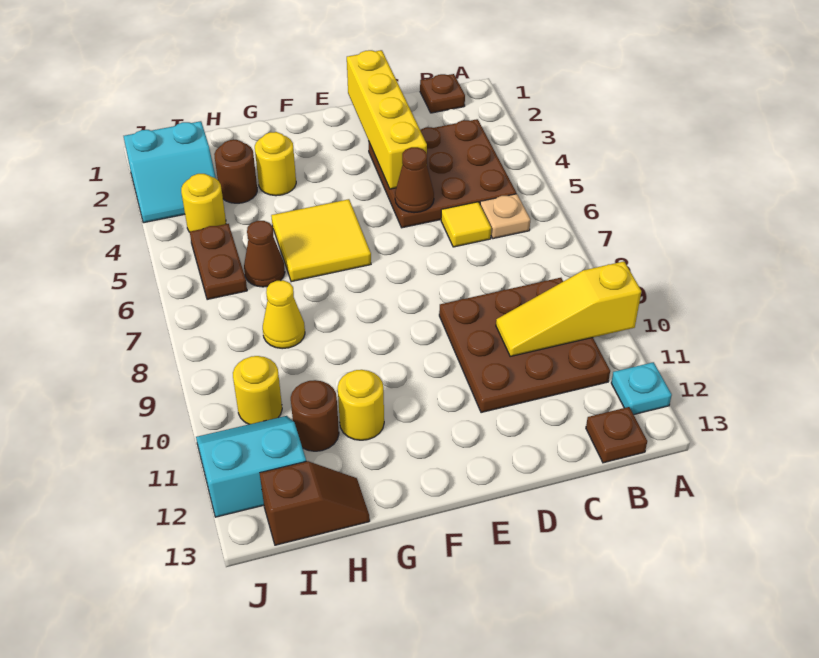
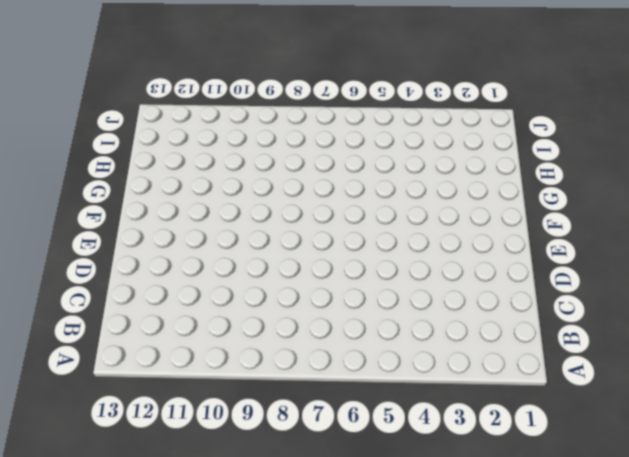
none -> cyan plate A12 level 1
none -> brown plate B1 level 1
none -> brown plate B3:D5 level 1

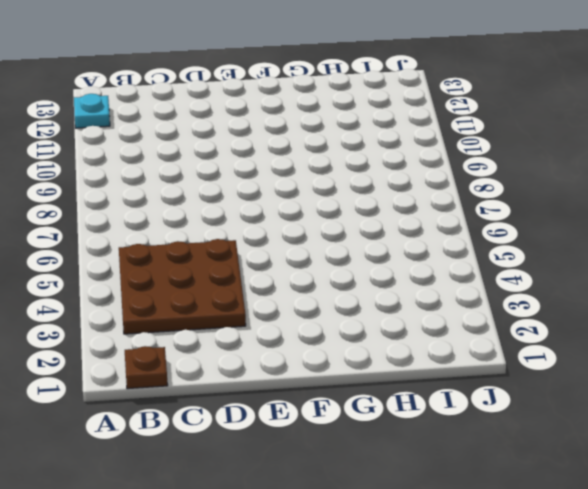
none -> tan plate B6 level 1
none -> brown plate B9:D11 level 1
none -> brown plate B13 level 1

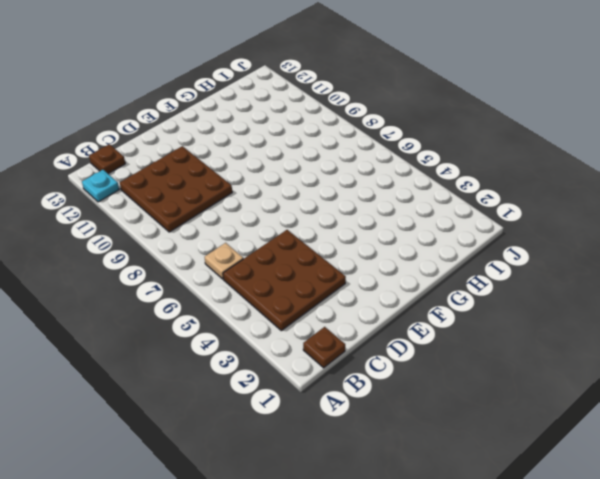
none -> yellow tile C6 level 1
none -> yellow tile F5:G6 level 1
none -> yellow round brick G3 level 1

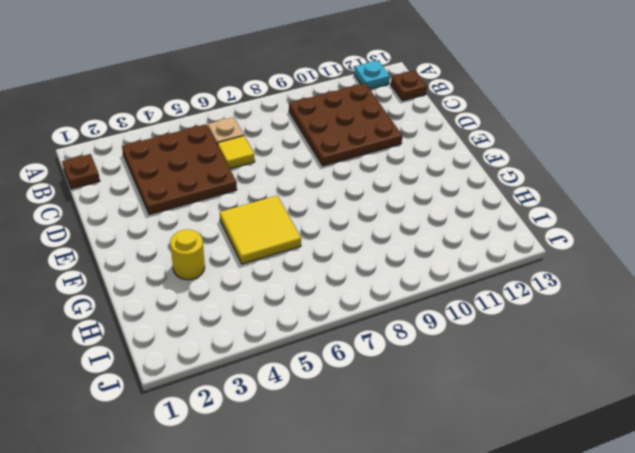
none -> yellow round brick G11 level 1
none -> brown round brick H3 level 1
none -> brown cone H6 level 1

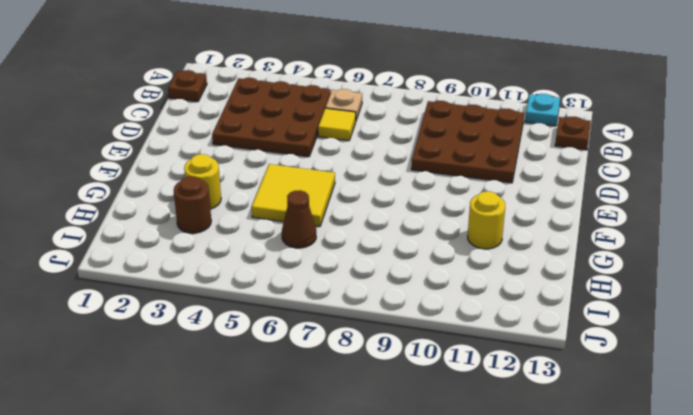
none -> yellow cone H8 level 1
none -> brown round brick H11 level 1
none -> brown slope H13:I13 level 1 top I

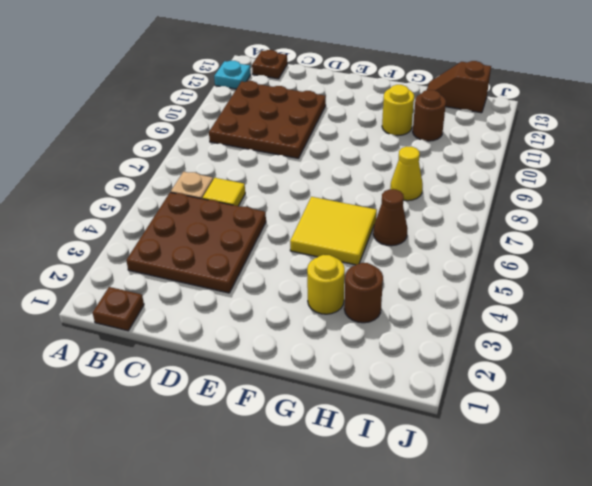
none -> cyan slope I2:J3 level 1 top 2
none -> yellow round brick I4 level 1
none -> brown plate I5:I6 level 1

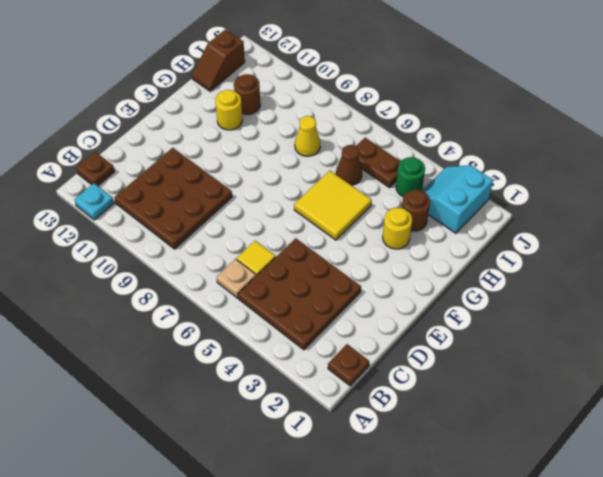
green round brick I4 level 1 -> yellow round brick I4 level 1
none -> yellow round brick I10 level 1
none -> cyan slope I11:J12 level 1 top 12
none -> yellow slope A10:C10 level 2 top A

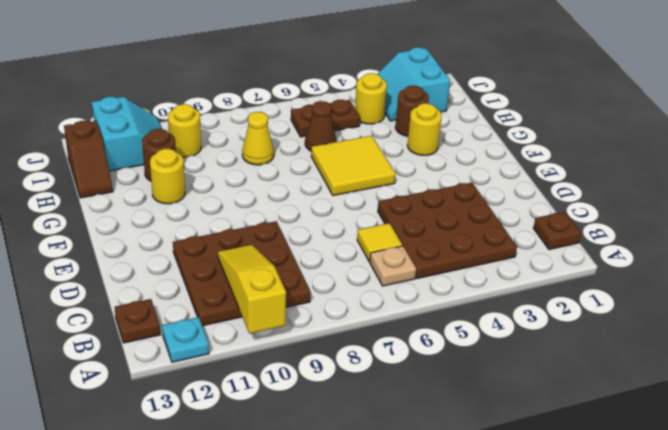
none -> yellow brick D1:D4 level 2
none -> brown cone D5 level 2

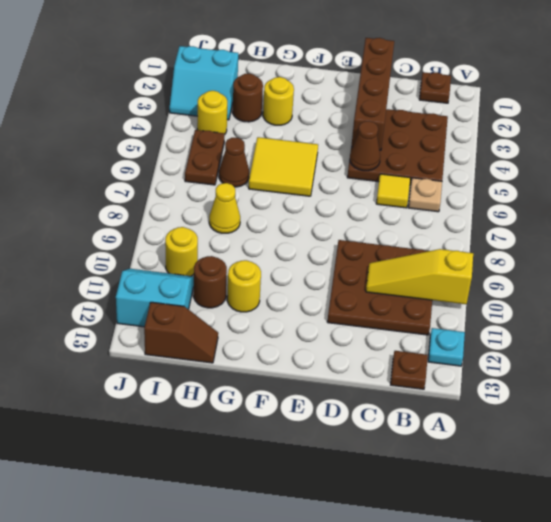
brown brick D1:D4 level 2 -> yellow brick D1:D4 level 2

